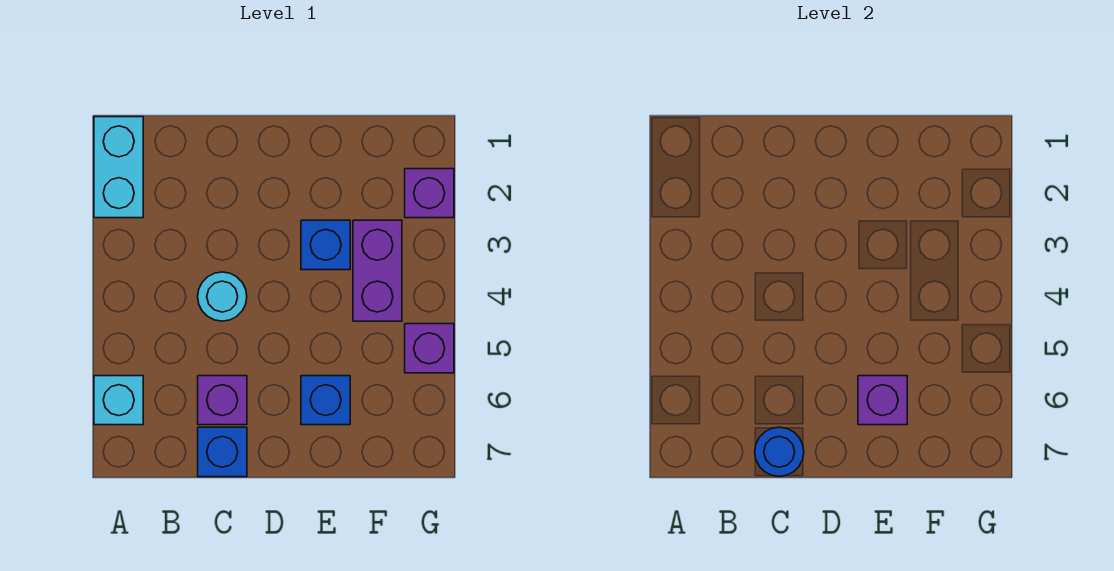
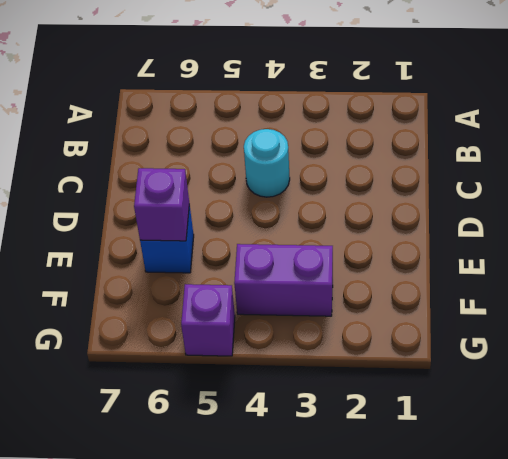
none -> cyan brick A1:A2 level 1
none -> cyan brick A6 level 1
none -> purple brick C6 level 1

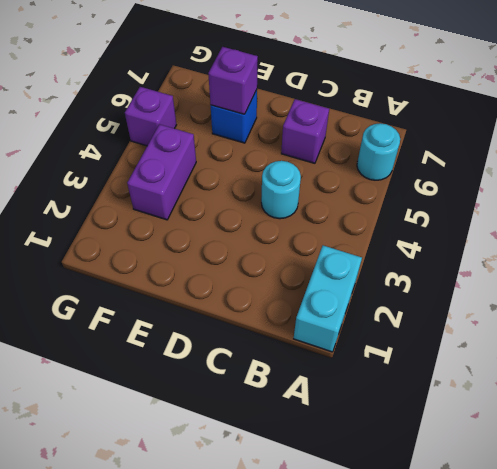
cyan round brick A6 level 1 -> cyan brick A6 level 1
none -> blue brick C7 level 1
none -> blue brick E3 level 1
none -> purple brick G2 level 1

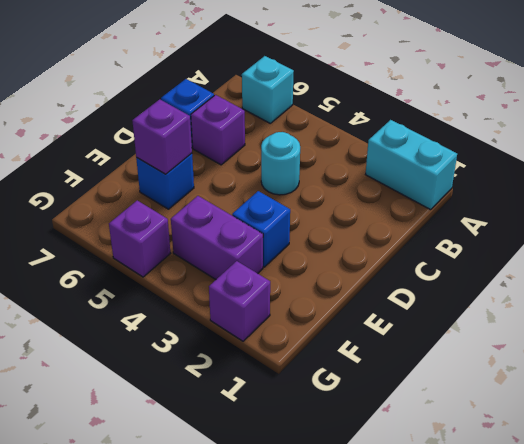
none -> blue round brick C7 level 2

